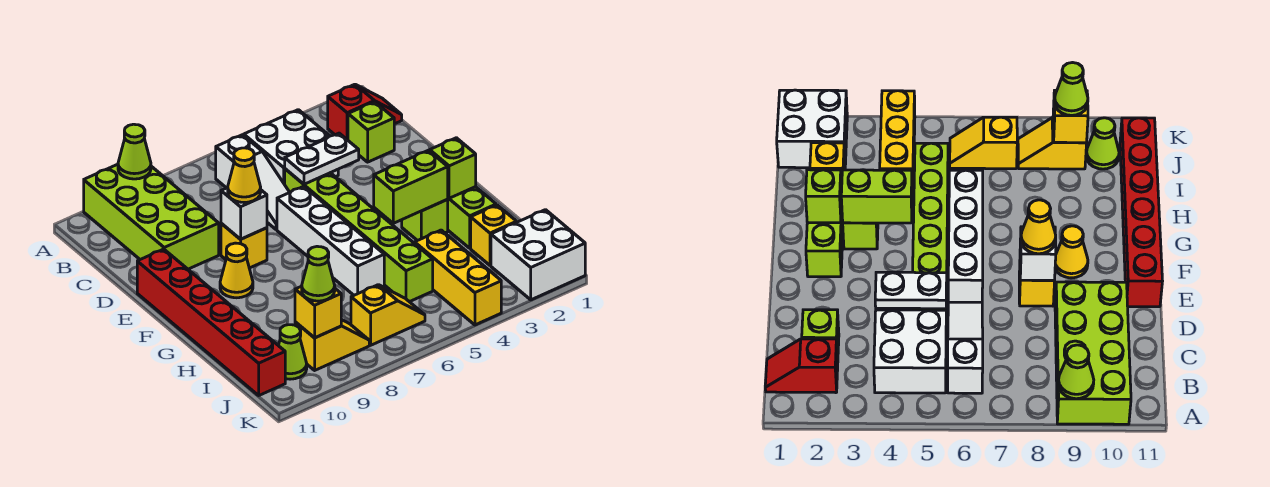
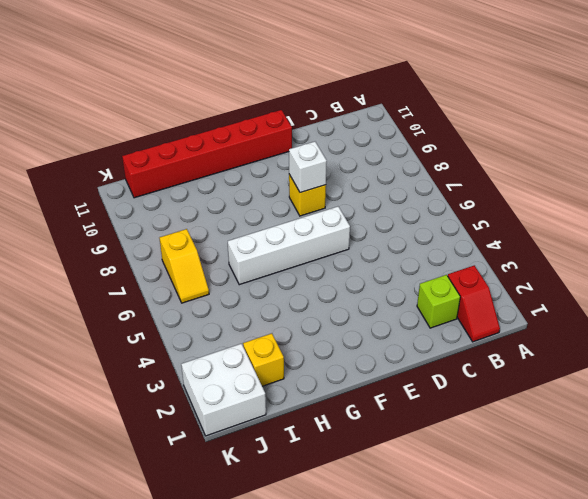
none -> lime brick A9:D10 level 1
none -> white brick B4:C5 level 1
none -> white slope B6:D6 level 1 top B

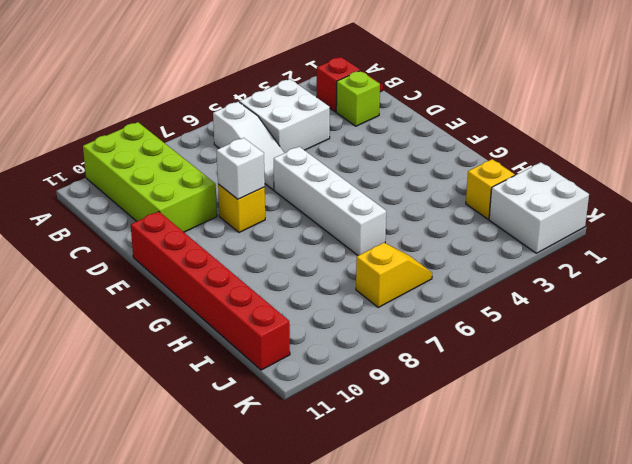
none -> lime brick D5:I5 level 1
none -> lime brick F2:H2 level 1
none -> yellow cone F9 level 1

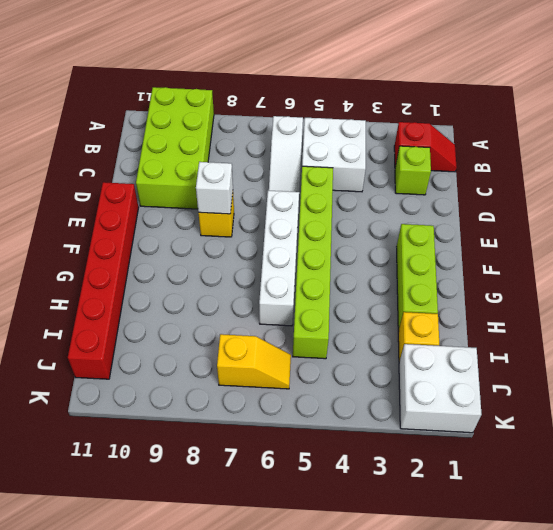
none -> yellow cone F9 level 1
none -> lime brick G3 level 1
none -> yellow brick I4:K4 level 1

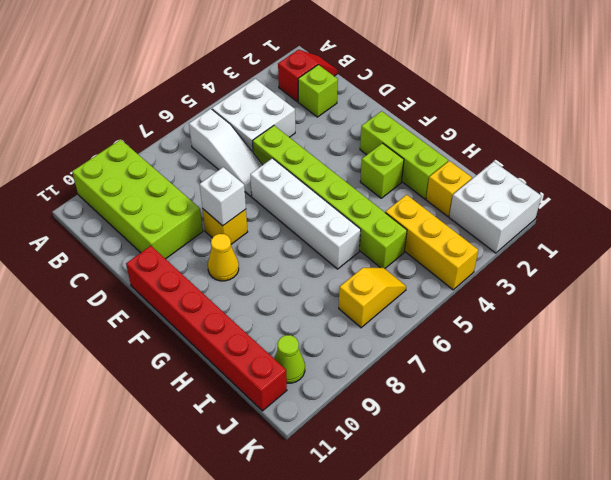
none -> yellow slope J8:J9 level 1 top 9
none -> lime cone A9 level 2
none -> white plate D4:D5 level 2

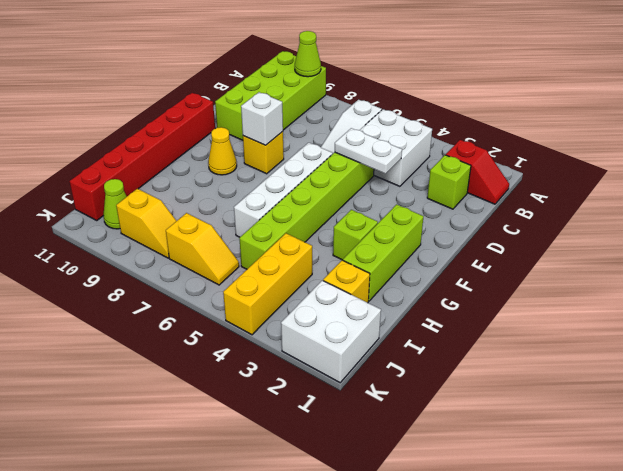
none -> lime brick G2 level 2
none -> lime brick G3:G4 level 2
none -> yellow brick J9 level 2

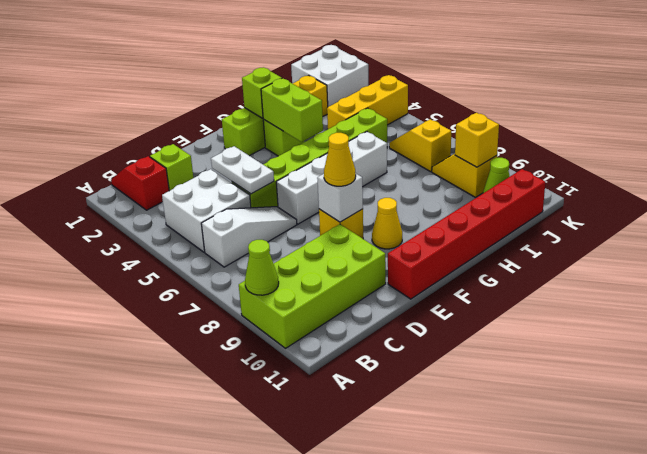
none -> lime cone J9 level 3

